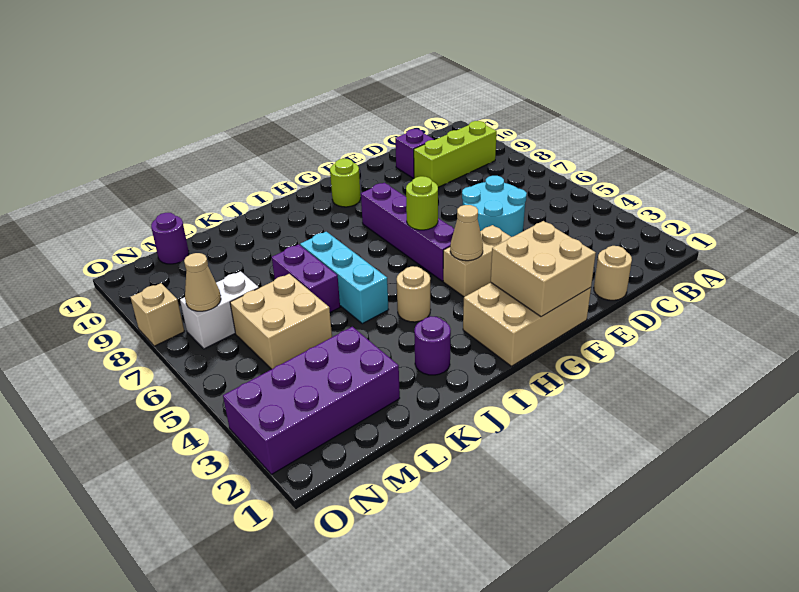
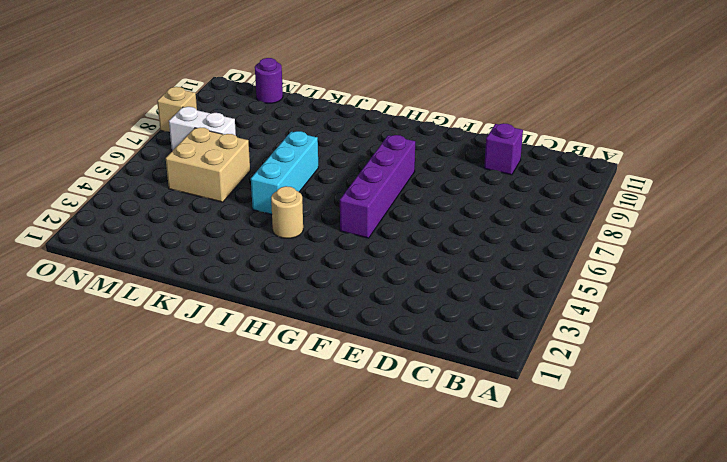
none -> lime brick B9:D9 level 1
none -> tan round brick D1 level 1
none -> cyan round brick D5:E6 level 1

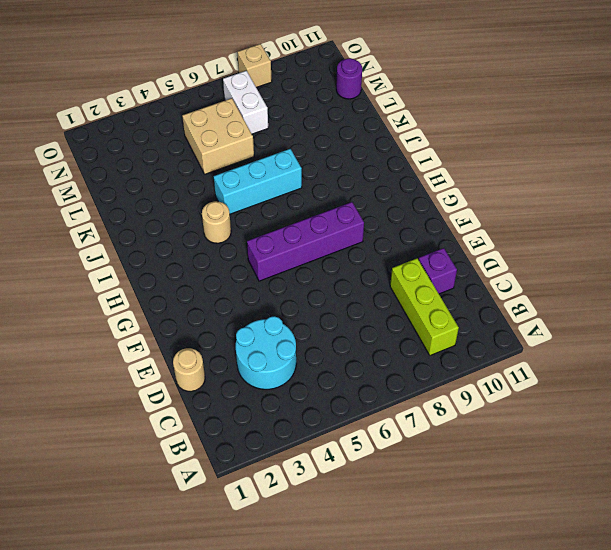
cyan round brick C3:D4 level 1 -> cyan round brick D5:E6 level 1
none -> tan brick F1:H2 level 1
none -> tan brick F4:G4 level 1
none -> lime round brick G10 level 1

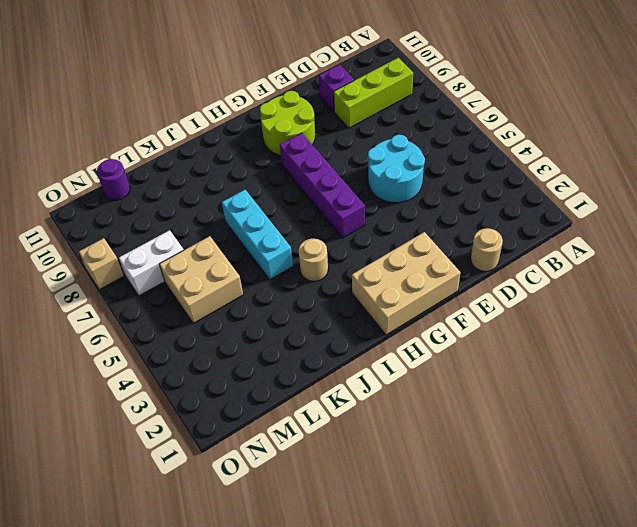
lime round brick F9:G10 level 1 -> lime round brick G10 level 1
none -> tan brick F4:G4 level 1
none -> purple round brick J2 level 1
none -> purple brick K6:K7 level 1

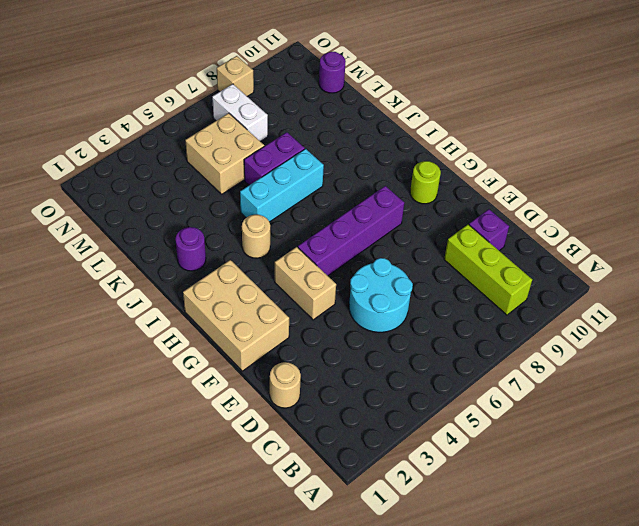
none -> purple brick L2:O3 level 1
none -> tan brick F1:G2 level 2
none -> tan cone G4 level 2

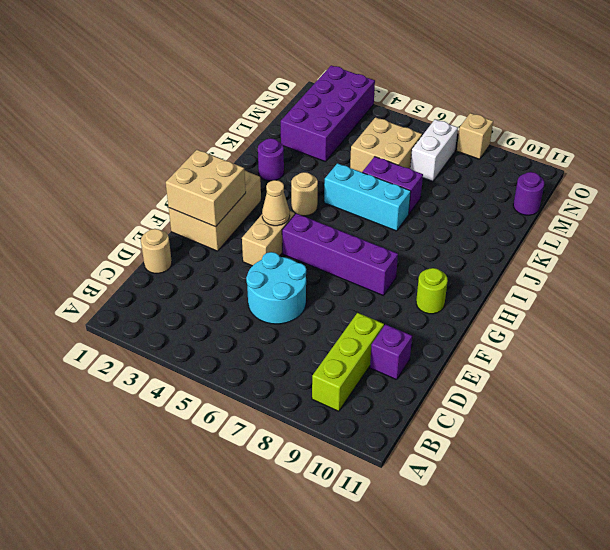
none -> lime round brick G6 level 2
none -> tan cone N7 level 2

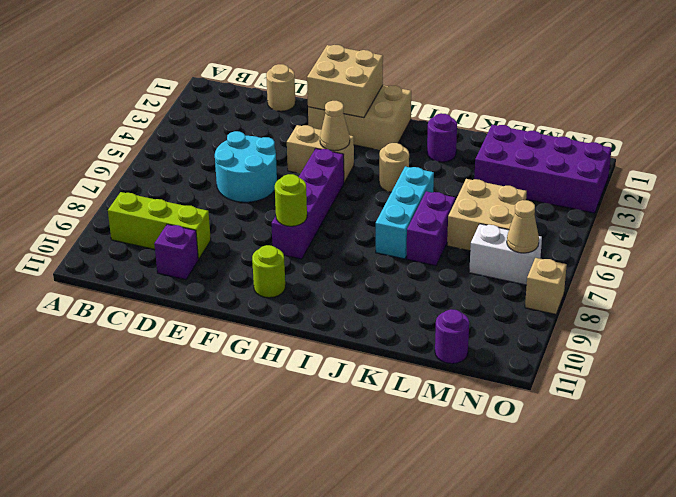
lime round brick G8 level 2 -> lime round brick G6 level 2

